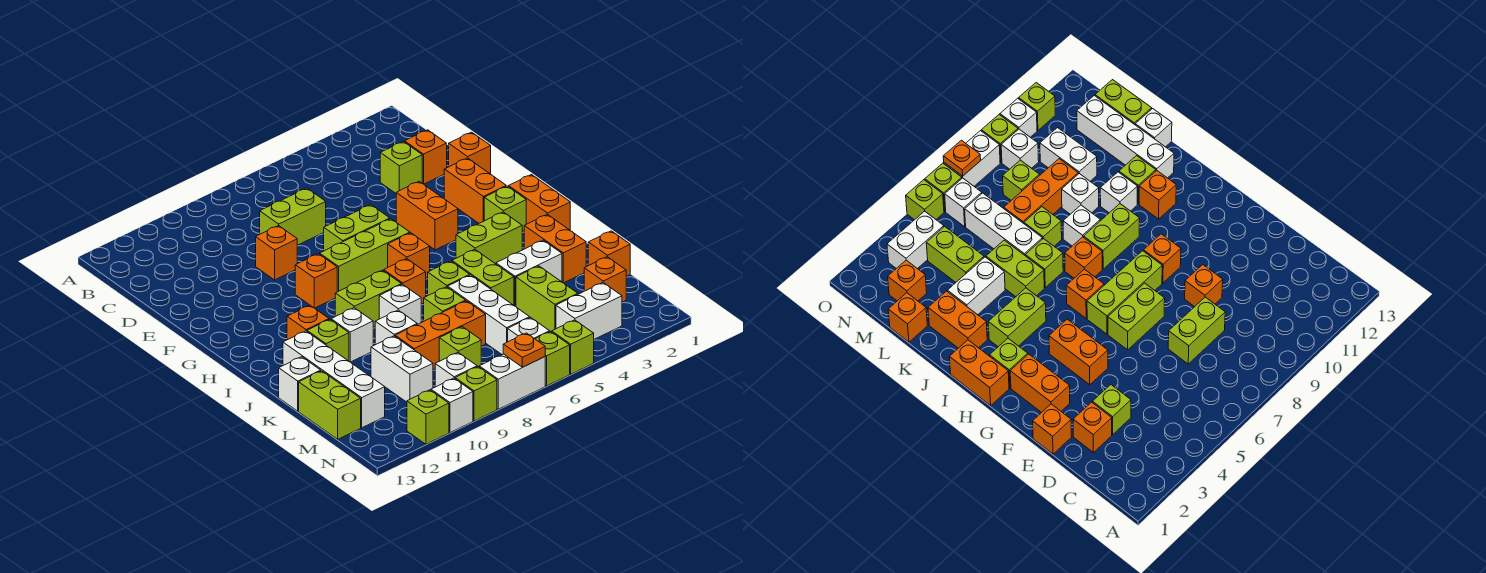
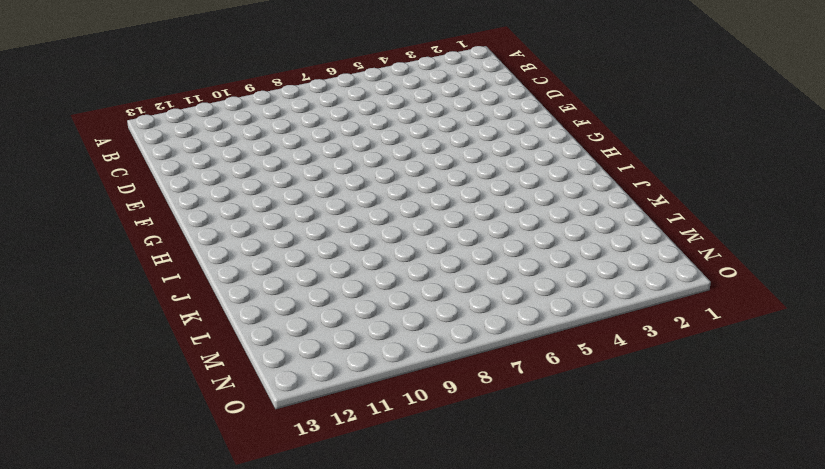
none -> orange brick D2 level 1
none -> lime brick D3 level 1
none -> lime brick D7:D8 level 1
none -> orange brick E1 level 1

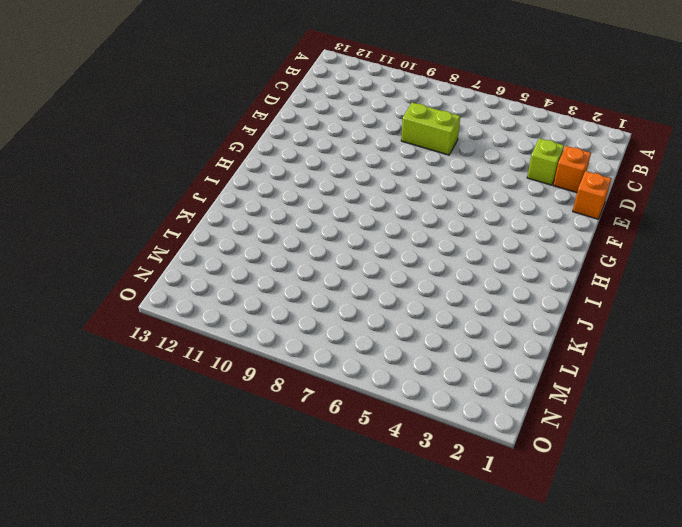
none -> orange brick E9 level 1
none -> orange brick F2:G2 level 1
none -> orange brick F4:G4 level 1
none -> lime brick F6:F7 level 1

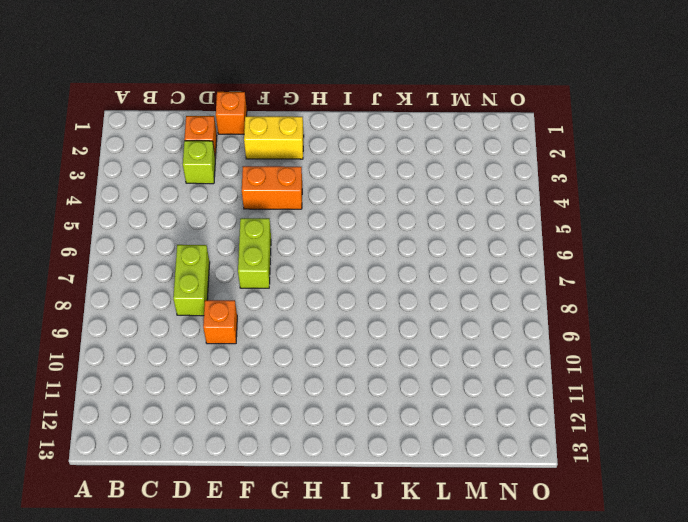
yellow brick F2:G2 level 1 -> orange brick F2:G2 level 1
none -> lime brick G6:G8 level 1
none -> orange brick G9 level 1
none -> orange brick H1:I1 level 1
none -> lime brick H2 level 1

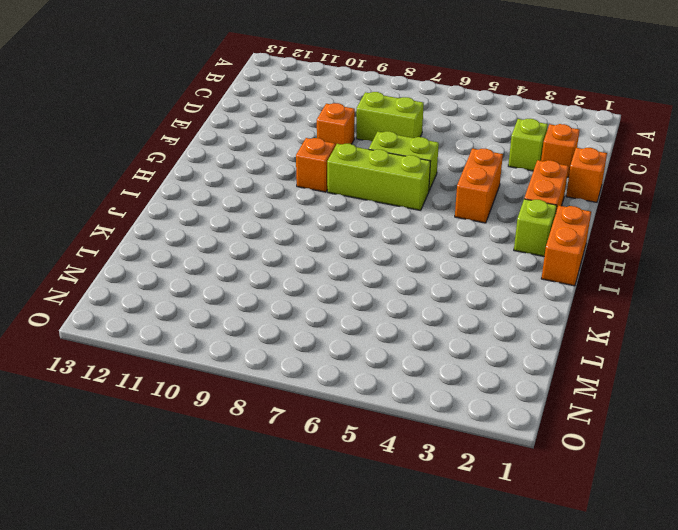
none -> orange brick H6 level 1
none -> lime brick I3:I4 level 1
none -> orange brick I7 level 1
none -> lime brick I8:I9 level 1

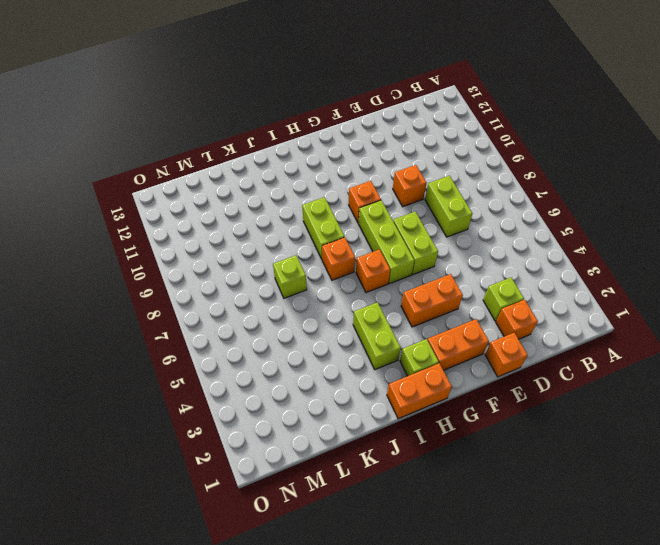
none -> orange brick I11 level 1
none -> orange brick J2:K2 level 1
none -> lime brick J5:K5 level 1
none -> lime brick J6 level 1

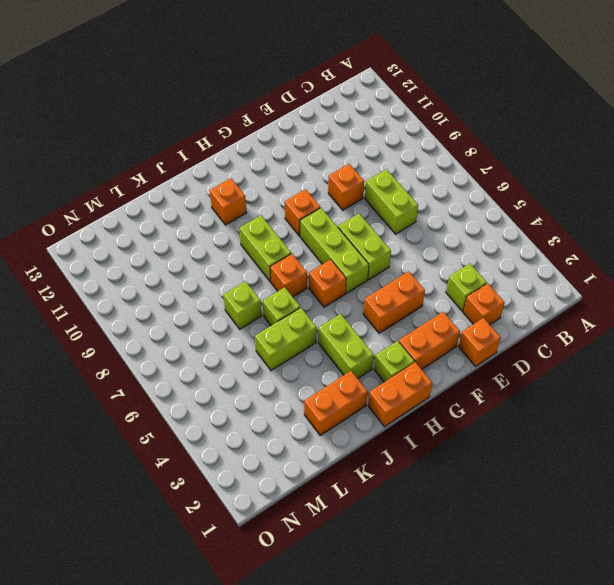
none -> white brick J8 level 1
none -> white brick J10 level 1
none -> lime brick J11 level 1
none -> white brick J12:M12 level 1

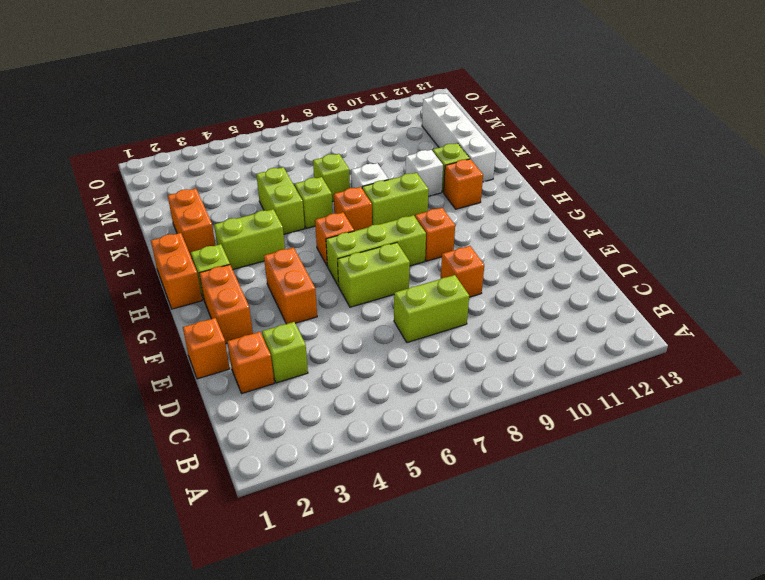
none -> white brick K3:K4 level 1
none -> white brick K6:M6 level 1
none -> white brick K9 level 1
none -> white brick K13 level 1

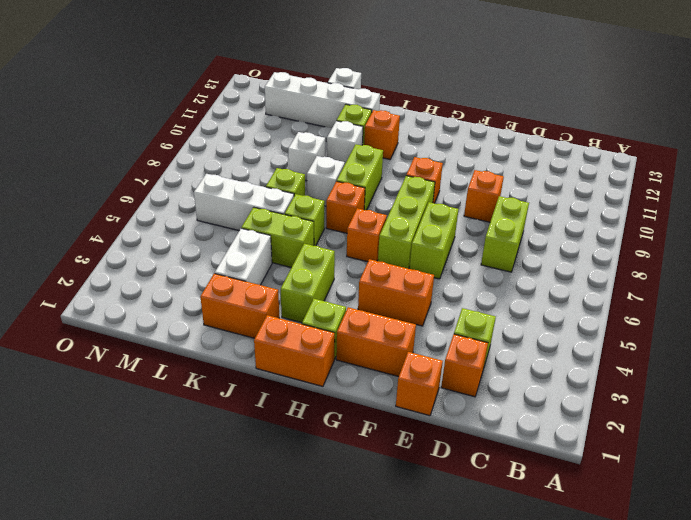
none -> orange brick L1 level 1
none -> lime brick L4:M4 level 1
none -> orange brick L7:L9 level 1
none -> white brick L10:M10 level 1

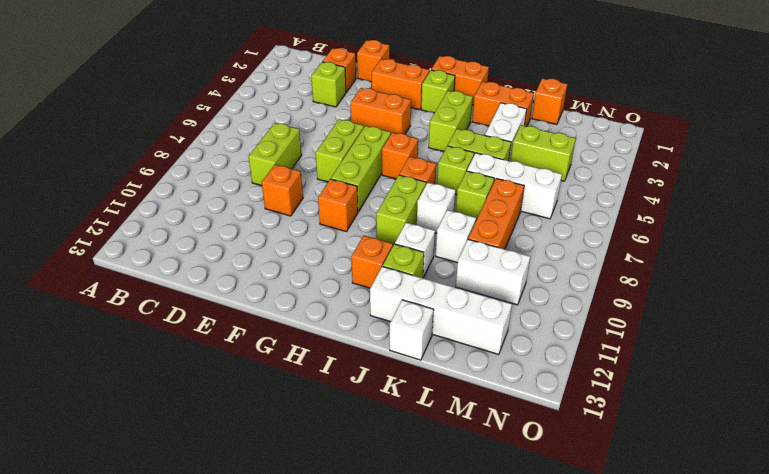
none -> lime brick L13:M13 level 1
none -> orange brick M2 level 1
none -> lime brick M8 level 1
none -> white brick N3:N4 level 1

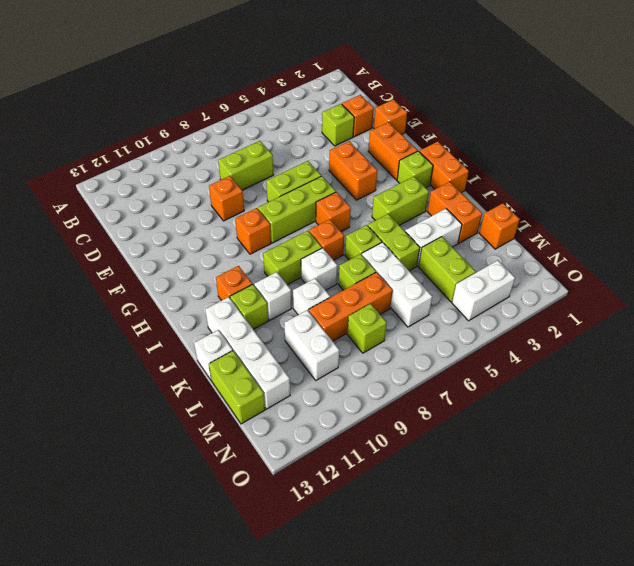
none -> orange brick M2 level 1
none -> white brick N6 level 1
none -> white brick N9 level 1
none -> lime brick O5 level 1

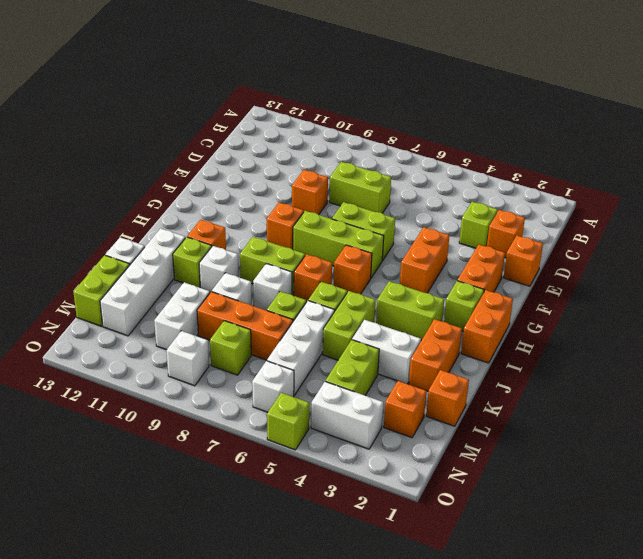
none -> lime brick O6 level 1
none -> white brick O7:O8 level 1
none -> lime brick O9 level 1
none -> white brick O10 level 1

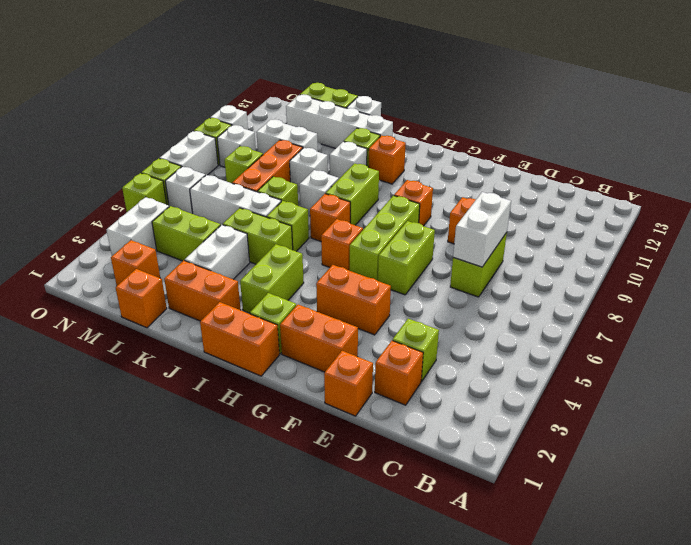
white brick D7:D8 level 2 -> none
none -> lime brick O11 level 1
none -> orange plate O7 level 2

